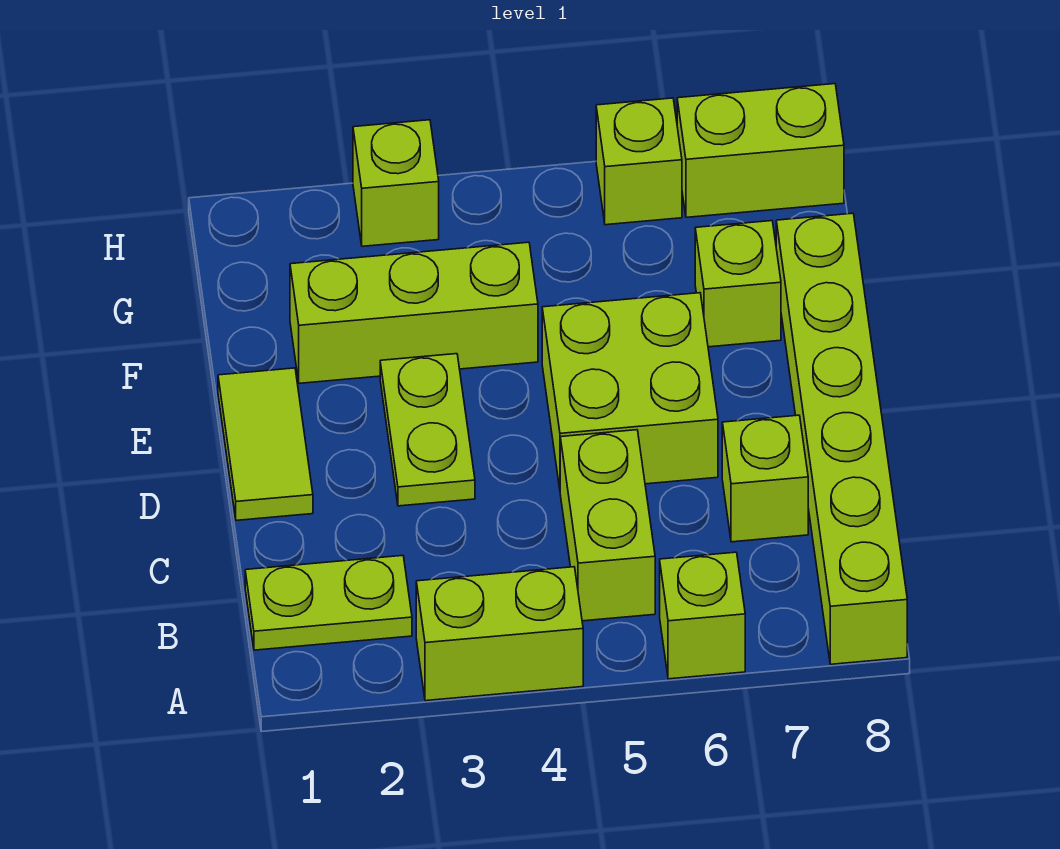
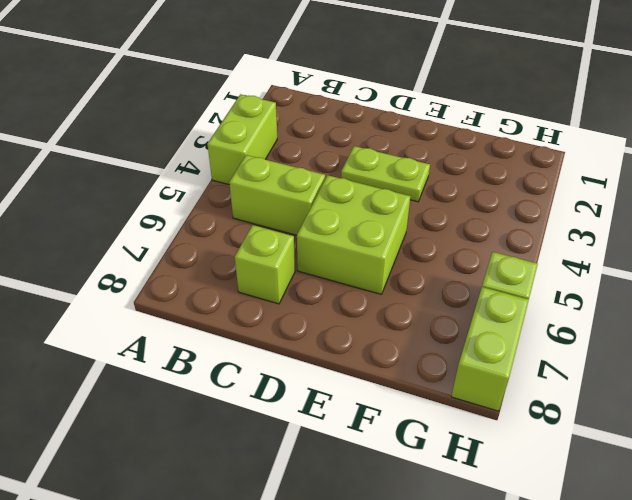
none -> lime brick A6 level 1
none -> lime brick A8:F8 level 1
none -> lime plate B1:B2 level 1

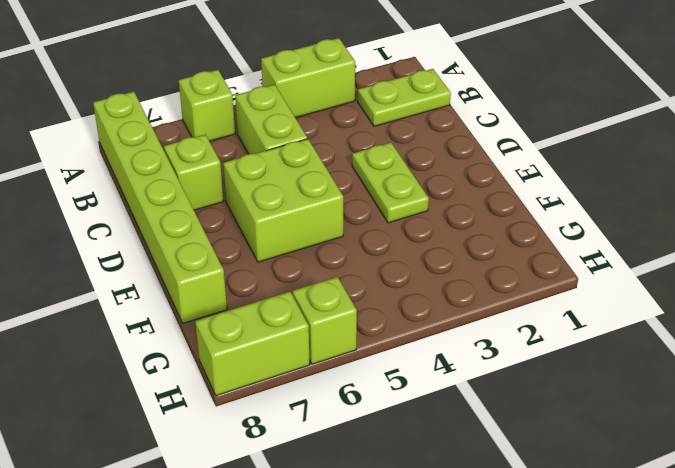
none -> lime tile D1:E1 level 1
none -> lime brick F2:F4 level 1
none -> lime brick F7 level 1

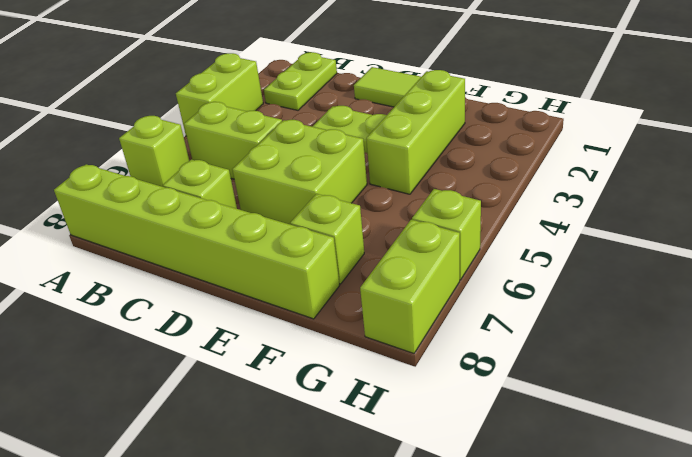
none -> lime brick H3 level 1

